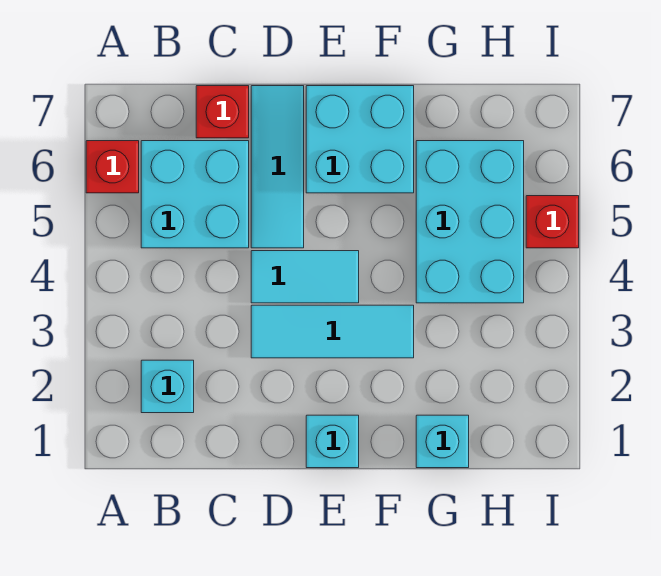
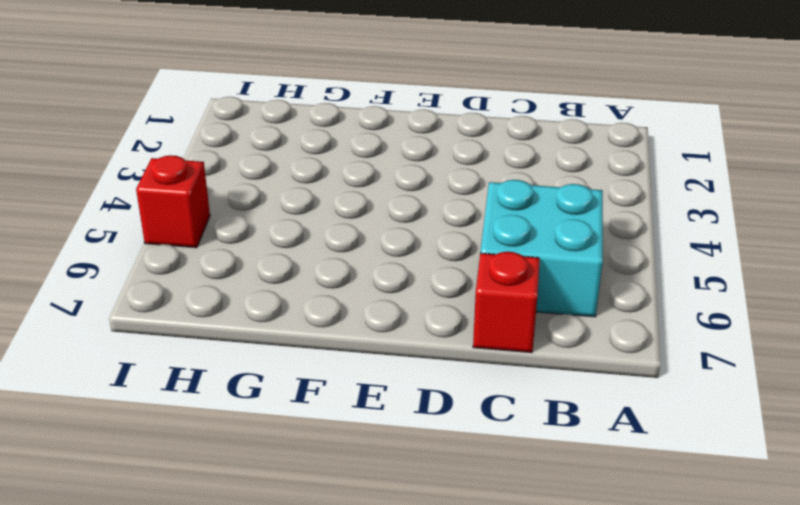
none -> red brick A6 level 1
none -> cyan brick B2 level 1
none -> cyan tile D3:F3 level 1

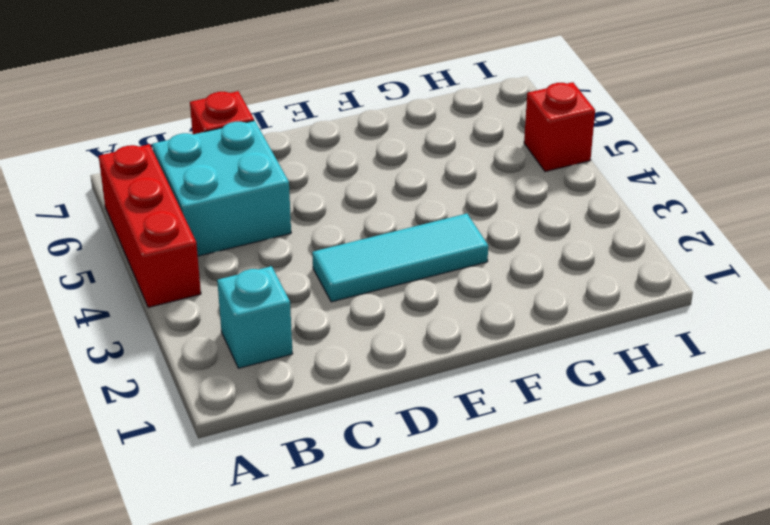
red brick A4:A6 level 1 -> red brick A6 level 1
none -> cyan tile D4:E4 level 1
none -> cyan tile D5:D7 level 1
none -> cyan brick E1 level 1

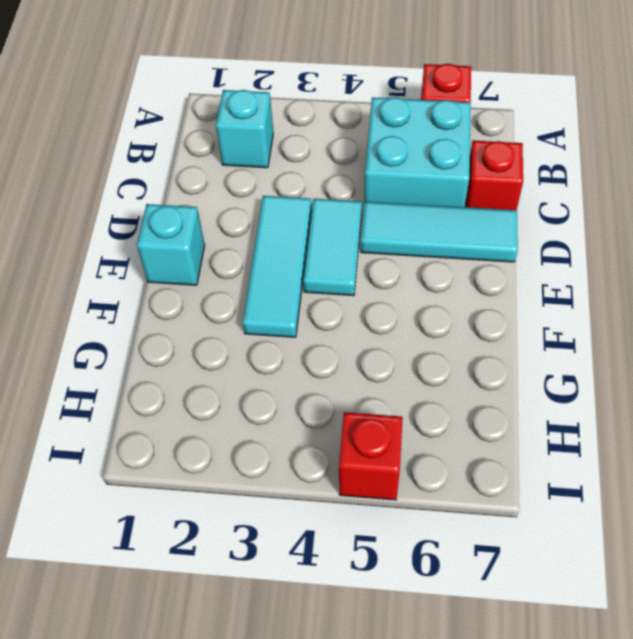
none -> cyan brick E6:F7 level 1
none -> cyan brick G1 level 1
none -> cyan brick G4:H6 level 1

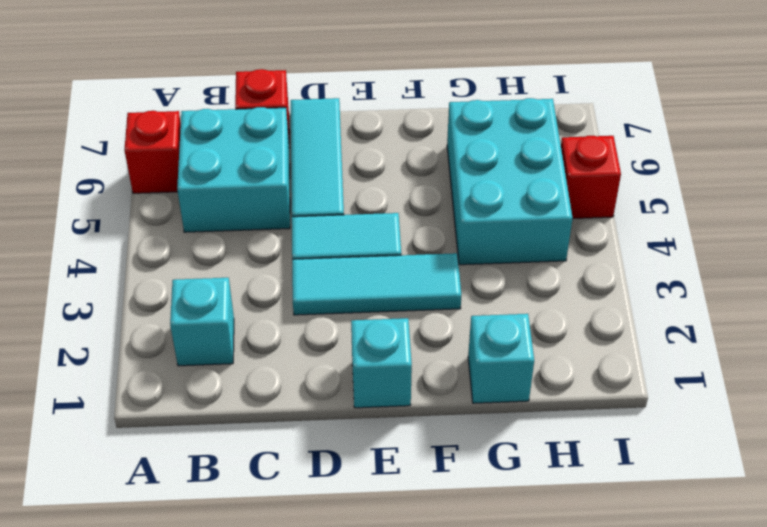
none -> cyan brick E6:F7 level 1

